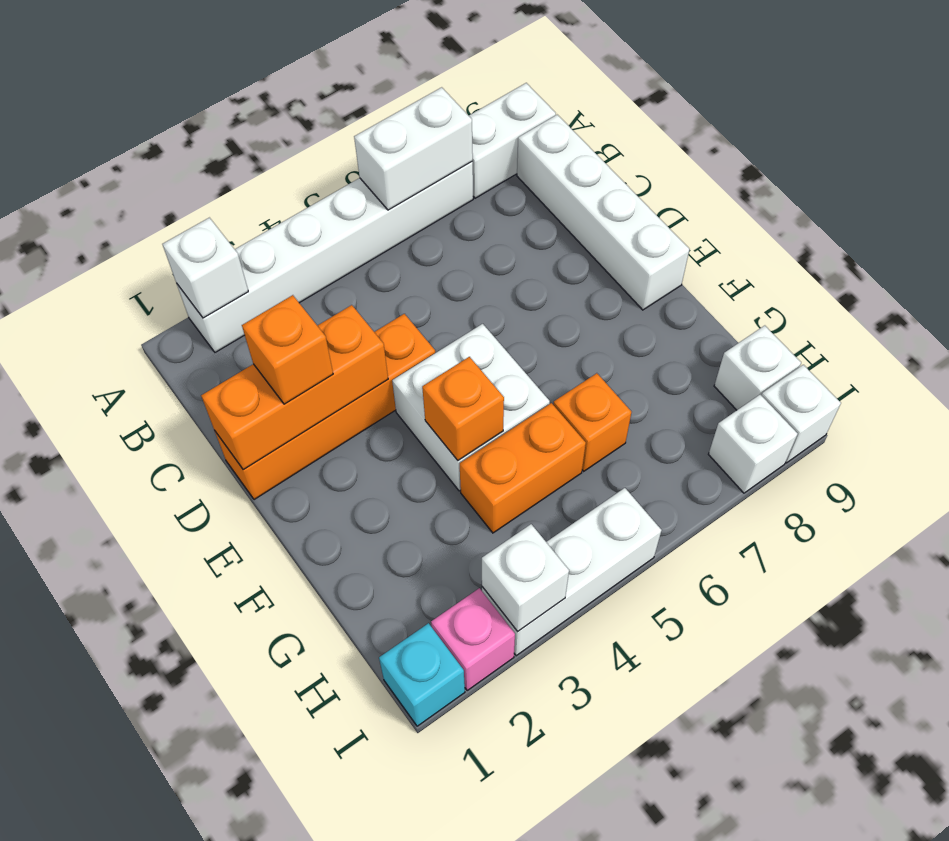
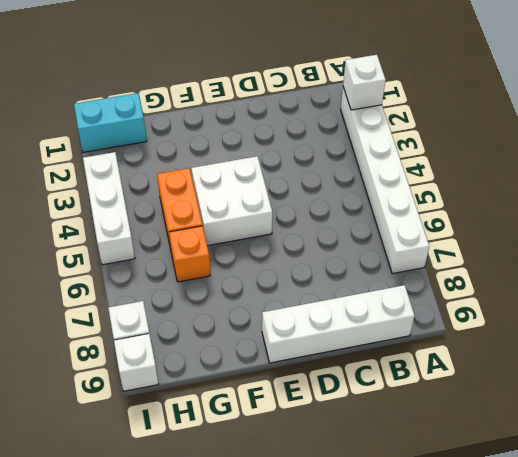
cyan brick H1:I1 level 1 -> cyan brick I1 level 1
none -> white brick A8:A9 level 1
none -> orange brick D1:D4 level 1
none -> white brick H9 level 1

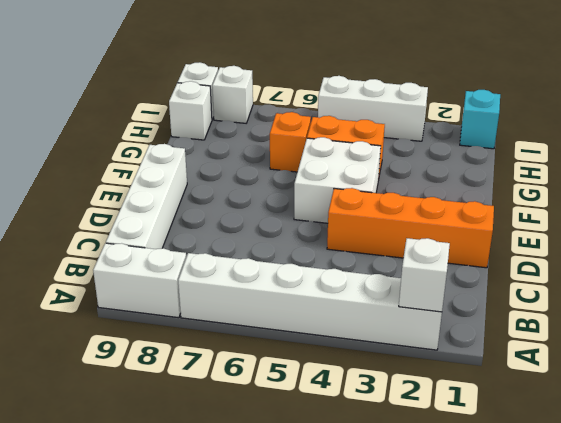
none -> pink brick I2 level 1
none -> white brick A6:A7 level 2
none -> orange brick D1:D3 level 2

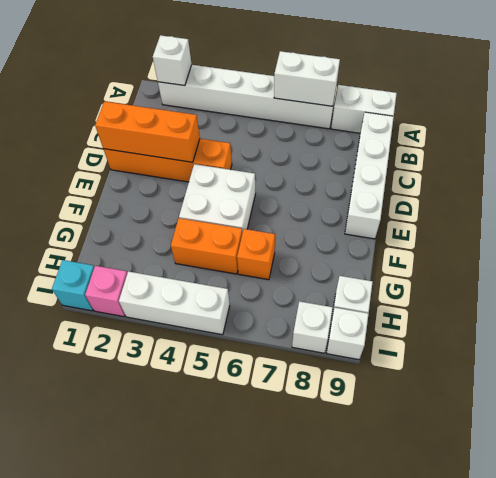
none -> orange brick F4 level 2
none -> white brick I3 level 2
none -> orange brick D2 level 3

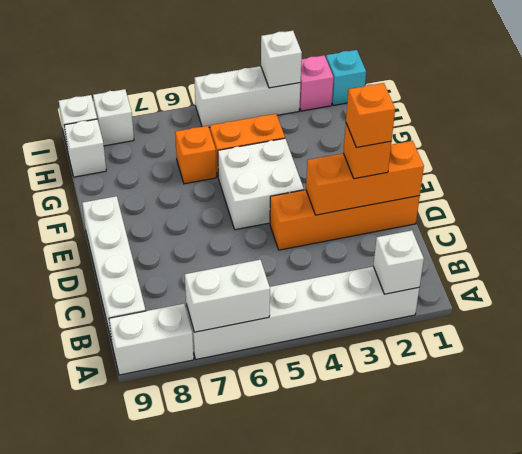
orange brick D2 level 4 -> orange brick F4 level 2

